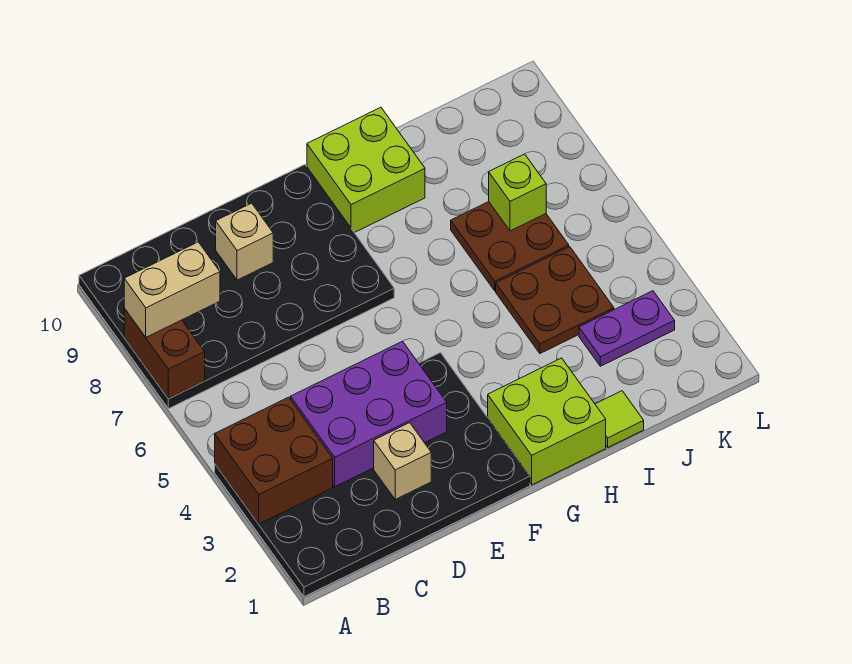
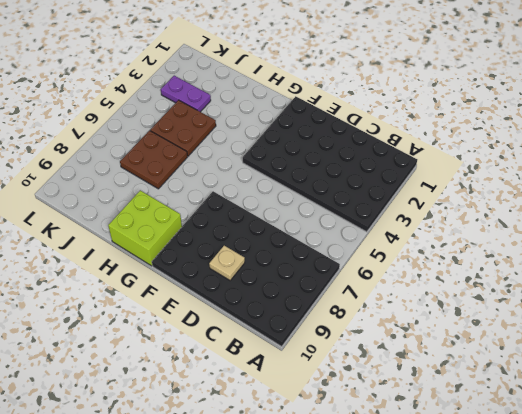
tan plate D9 level 2 -> tan brick D9 level 2
none -> lime brick G1:H2 level 1
none -> lime tile I1 level 1
none -> brown brick A3:B4 level 2

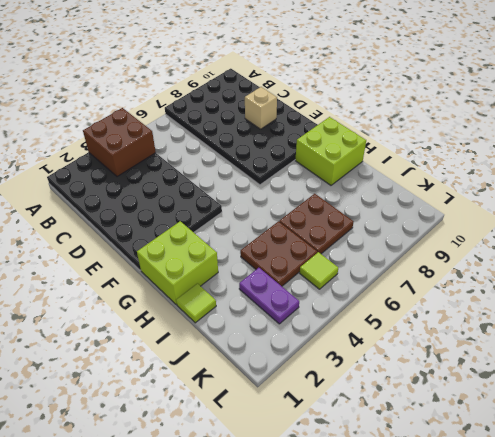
lime tile K5 level 1 -> none
none -> brown brick A7:A8 level 2
none -> purple brick C3:E4 level 2
none -> tan brick D2 level 2

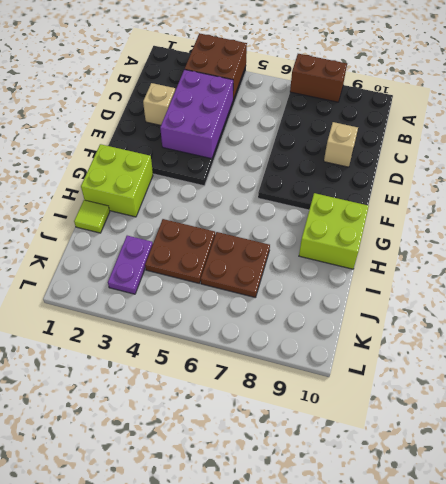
none -> lime brick J7 level 2
none -> tan brick A8:B8 level 3

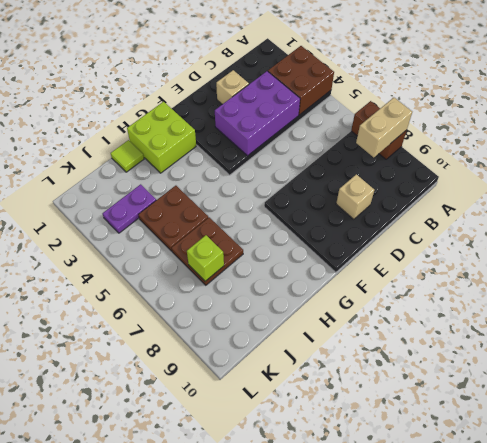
none -> lime brick G9:H10 level 1

